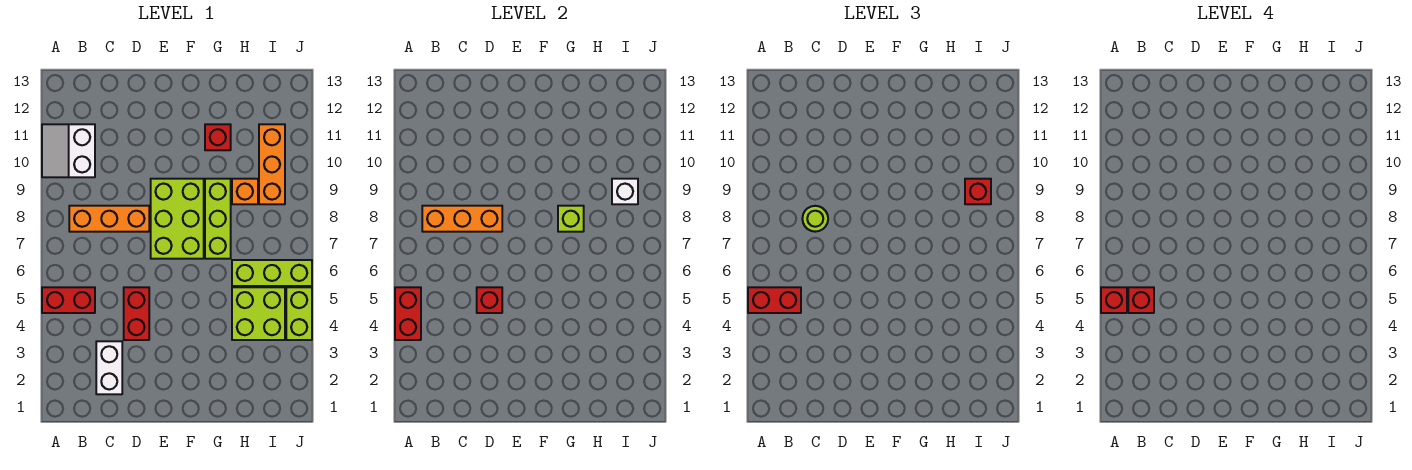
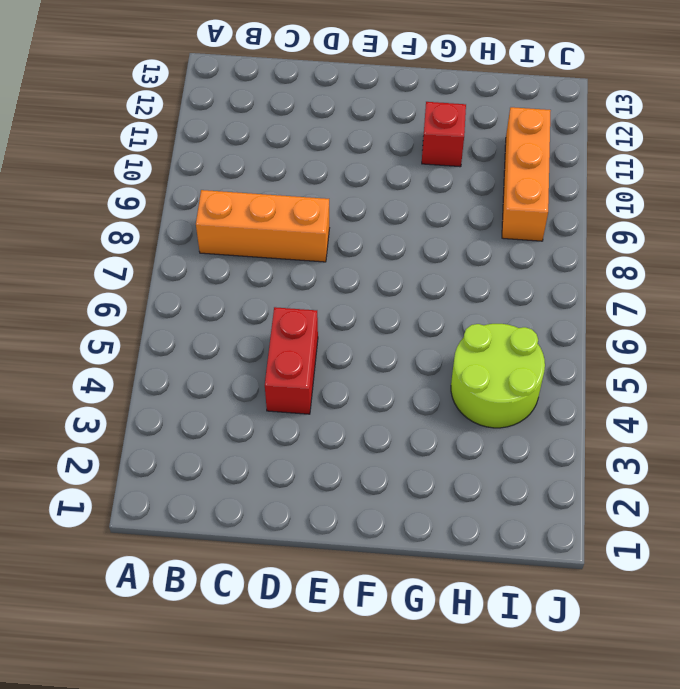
lime round brick H4:I5 level 1 -> lime brick H4:I5 level 1
none -> red brick A5:B5 level 1
none -> white slope A10:B11 level 1 top B
none -> white brick C2:C3 level 1

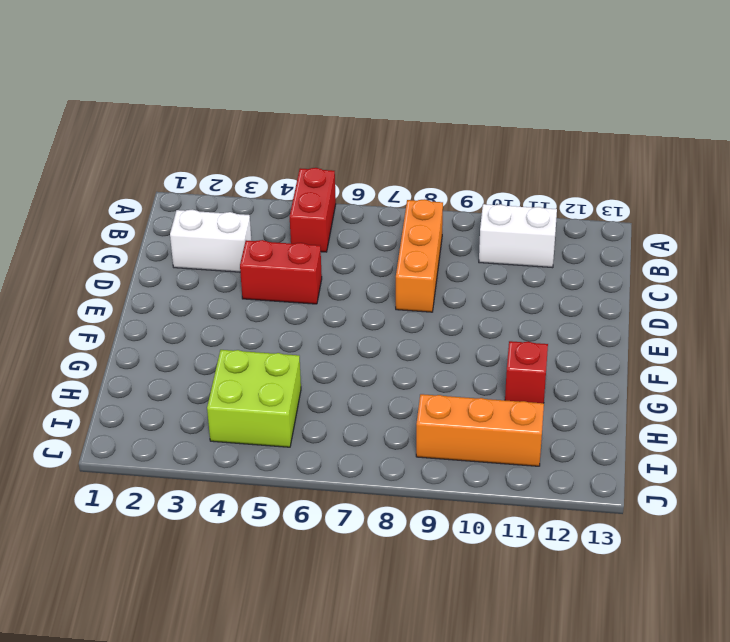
none -> lime brick E7:F9 level 1
none -> lime brick G7:G9 level 1
none -> lime brick H6:J6 level 1

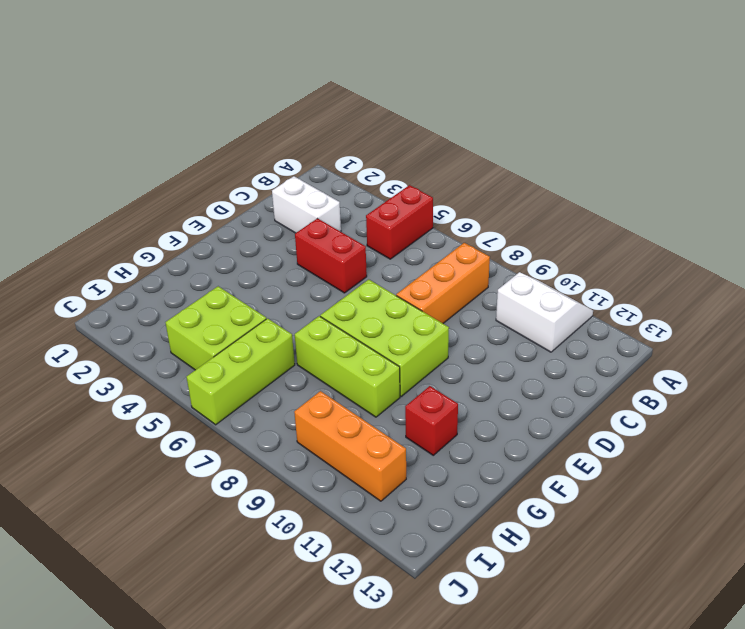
none -> orange brick H9 level 1
none -> lime brick J4:J5 level 1
none -> red brick A4:A5 level 2

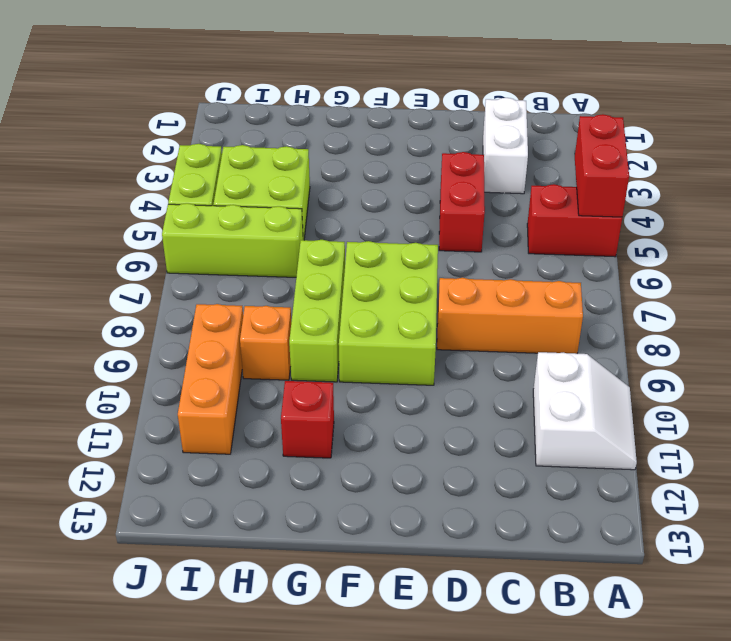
none -> orange brick B8:D8 level 2
none -> red brick D5 level 2
none -> lime brick G8 level 2

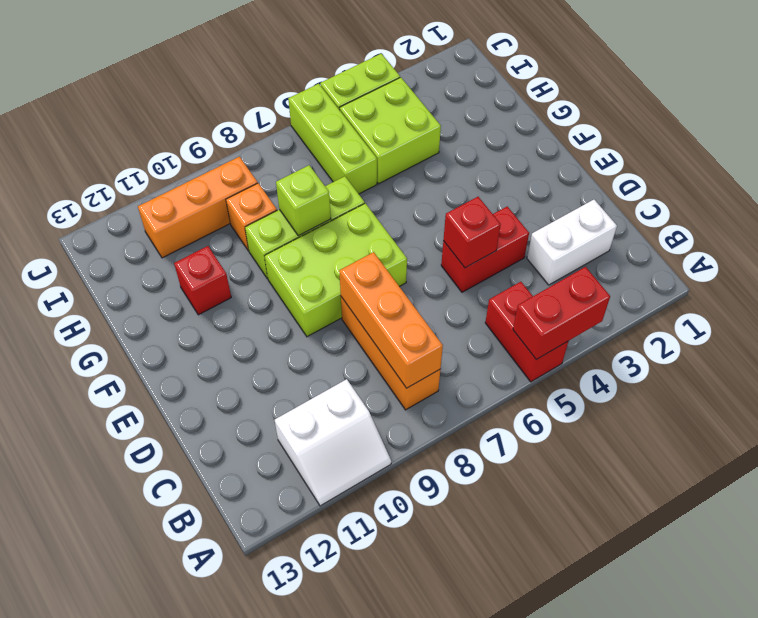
none -> white brick I9 level 2
none -> red brick A5:B5 level 3
none -> lime round brick C8 level 3

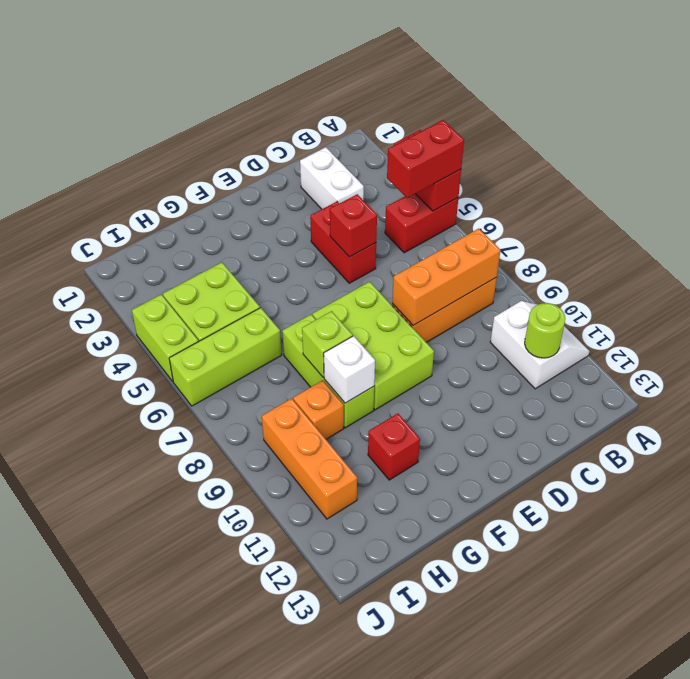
lime round brick B11 level 2 -> lime round brick C8 level 3
white brick G9 level 2 -> white brick I9 level 2
none -> red brick I9 level 3
none -> red brick A5 level 4
none -> red brick B5 level 4

